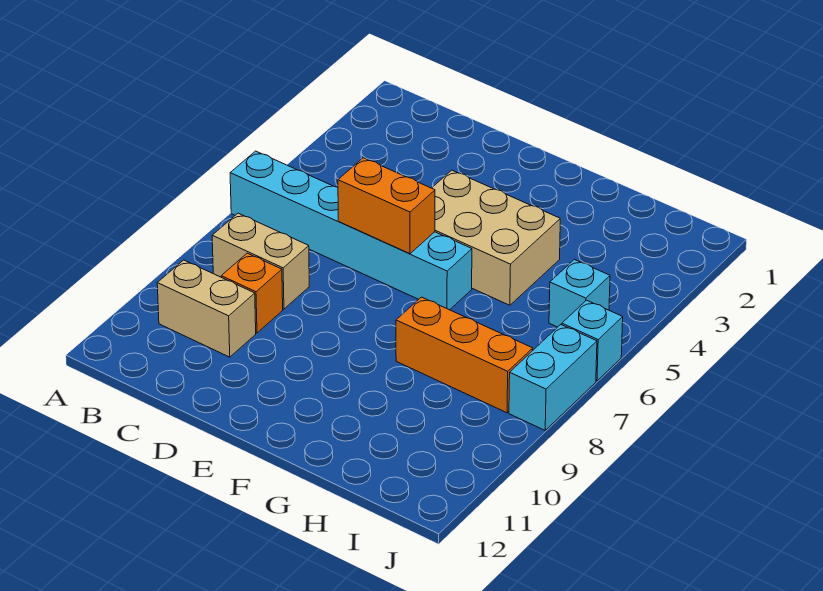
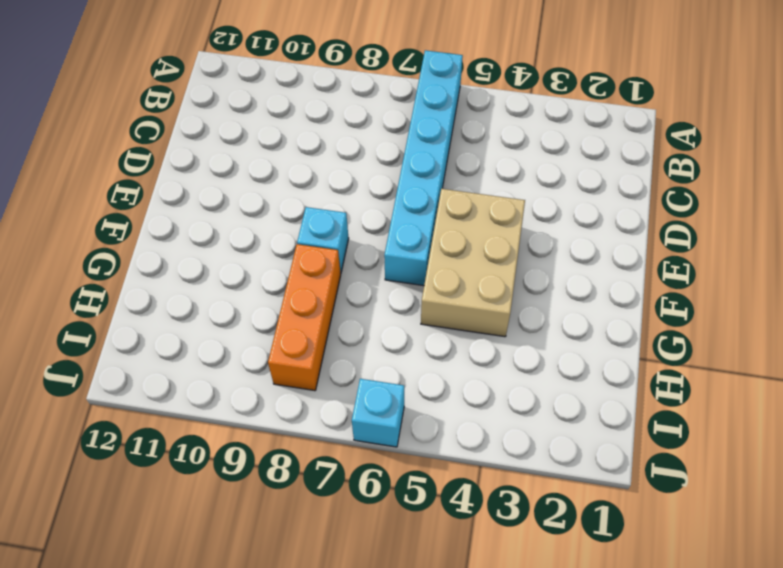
cyan brick F8 level 1 -> cyan brick I5 level 1
none -> tan brick B8:C8 level 1
none -> tan brick B10:C10 level 1

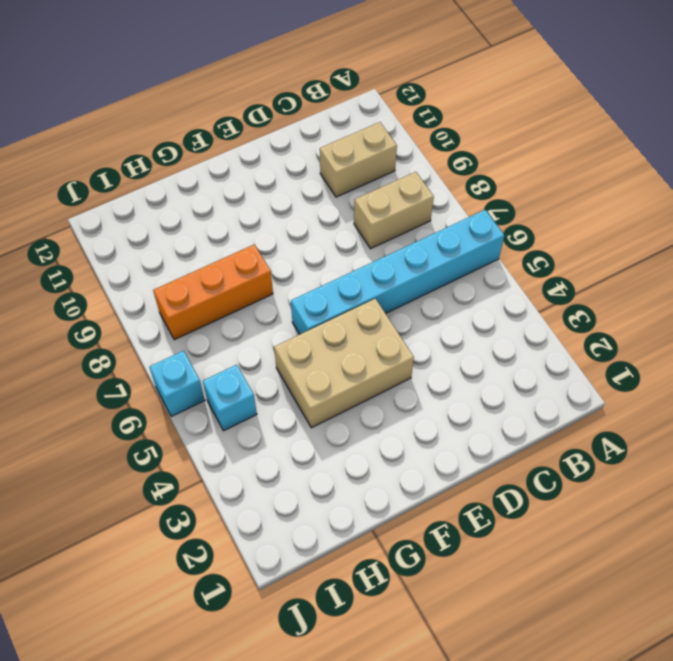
none -> orange brick C9 level 1
none -> cyan brick J7:J8 level 1

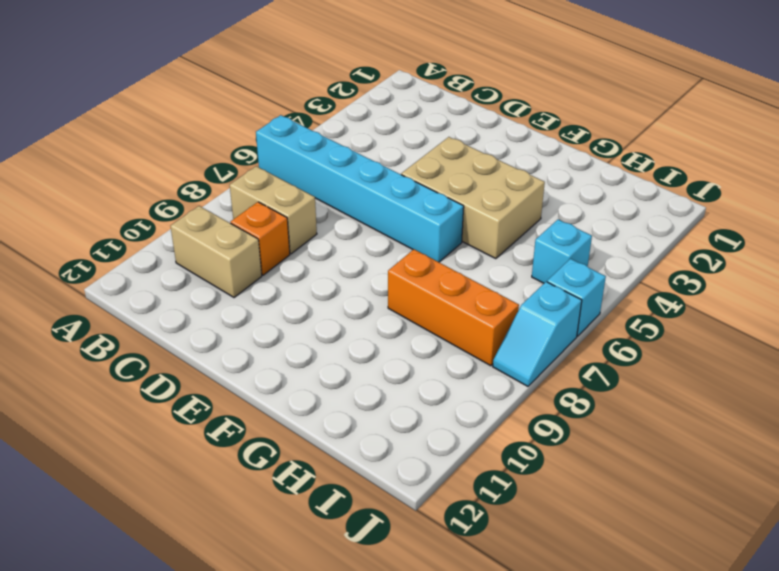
cyan slope J7:J8 level 1 top 7 -> cyan brick J7:J8 level 1
none -> orange brick D6:E6 level 2

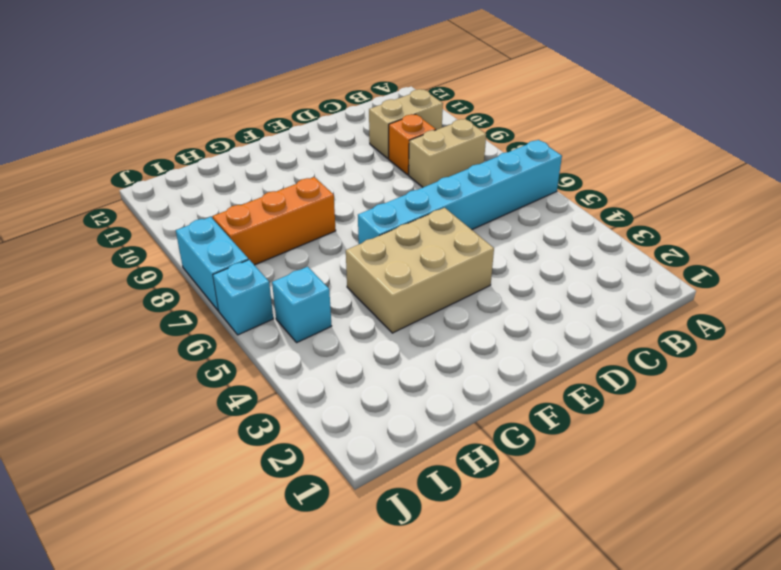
none -> orange brick D6:E6 level 2

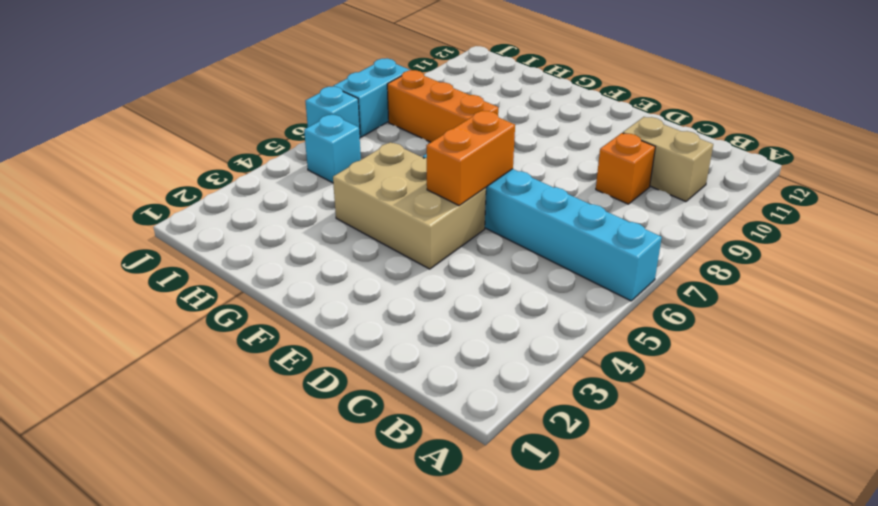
orange brick E5:E6 level 2 -> orange brick D6:E6 level 2
none -> tan brick B8:C8 level 1

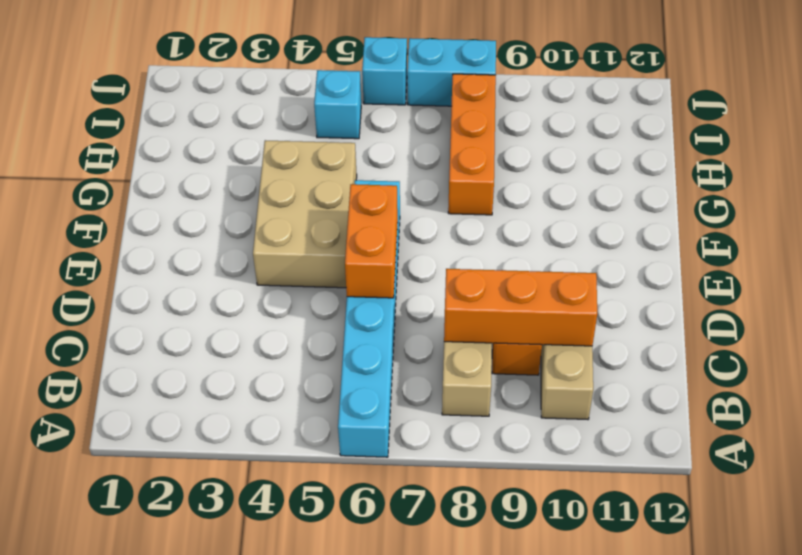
orange brick C8:C10 level 2 -> none

